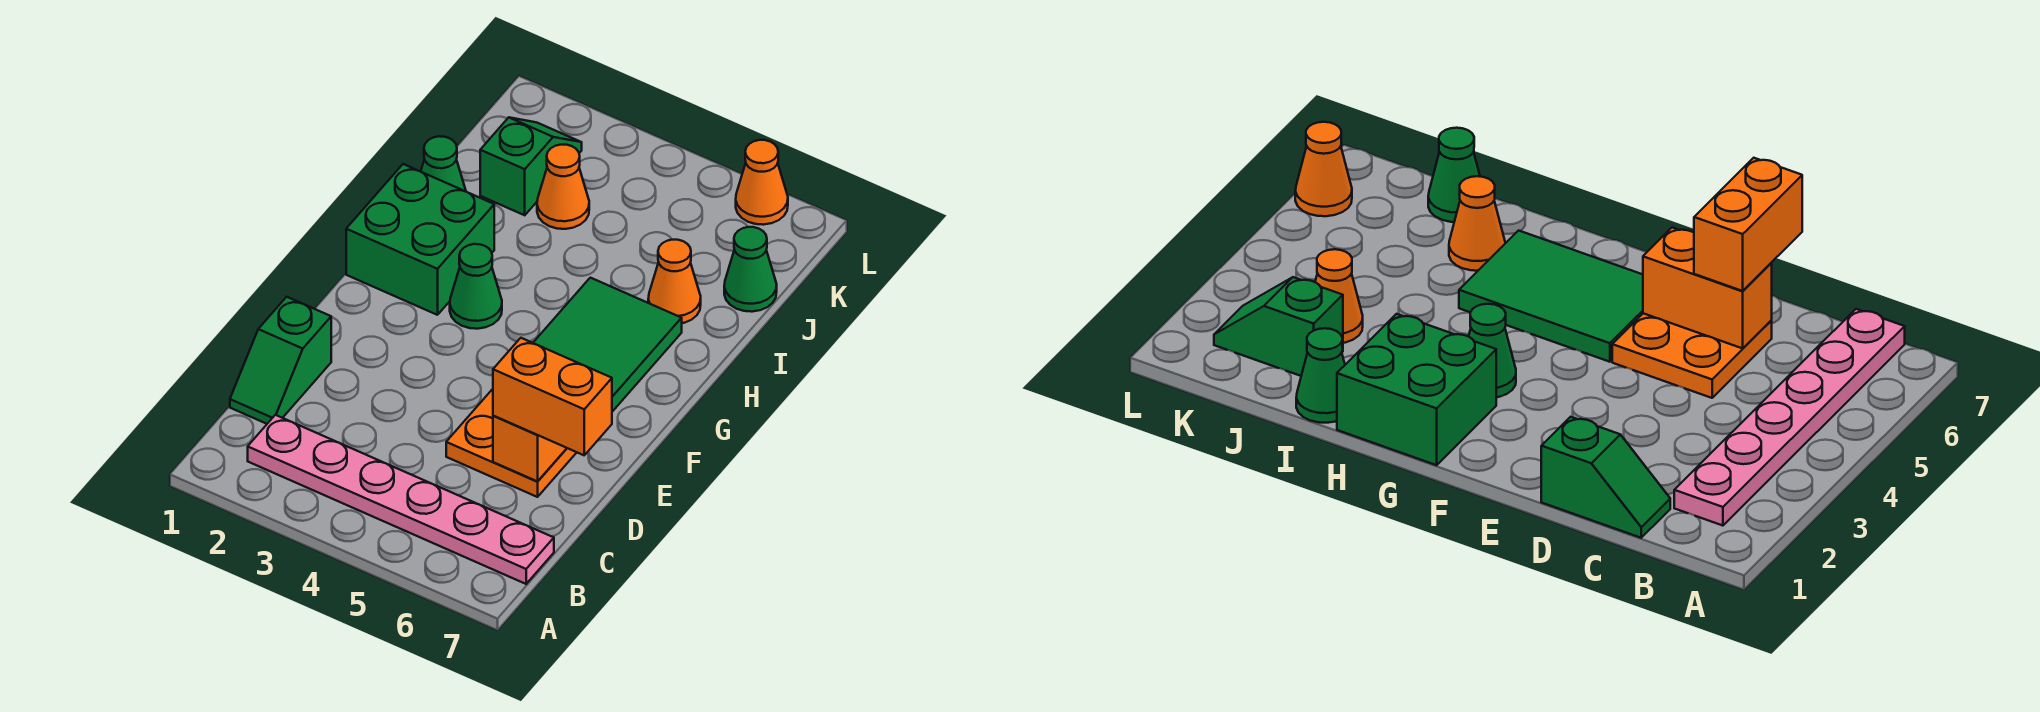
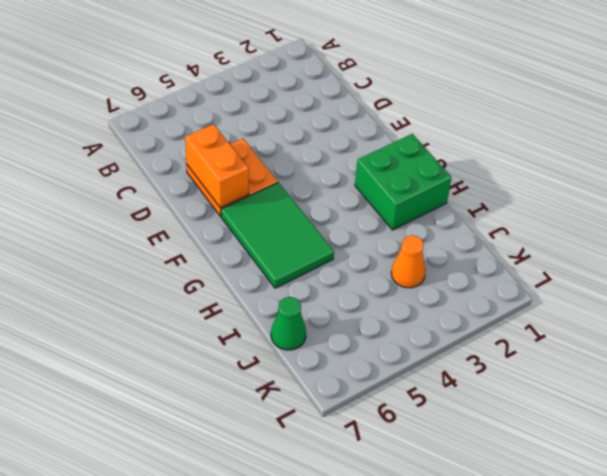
none -> pink plate B2:B7 level 1
none -> green slope C1:D1 level 1 top D
none -> green cone G3 level 1

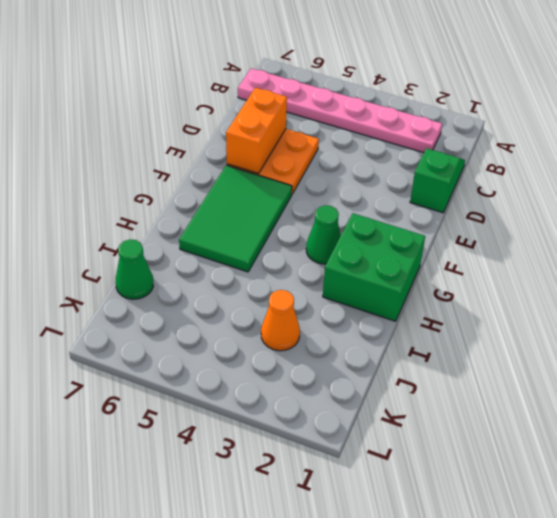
none -> green cone I1 level 1
none -> orange cone I6 level 1
none -> green slope J2:K2 level 1 top J

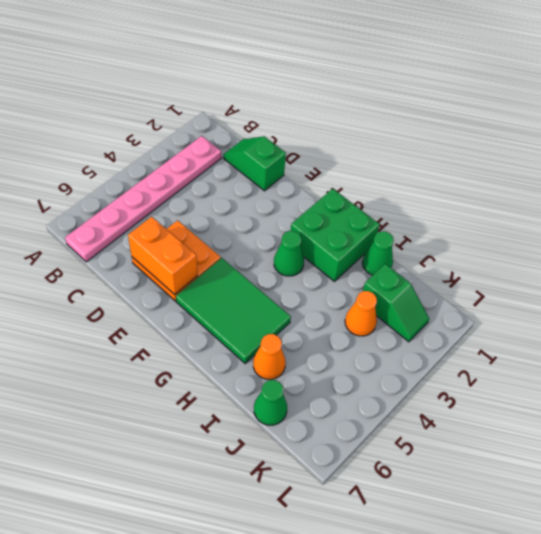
none -> orange cone L6 level 1
none -> orange brick D6:D7 level 3

